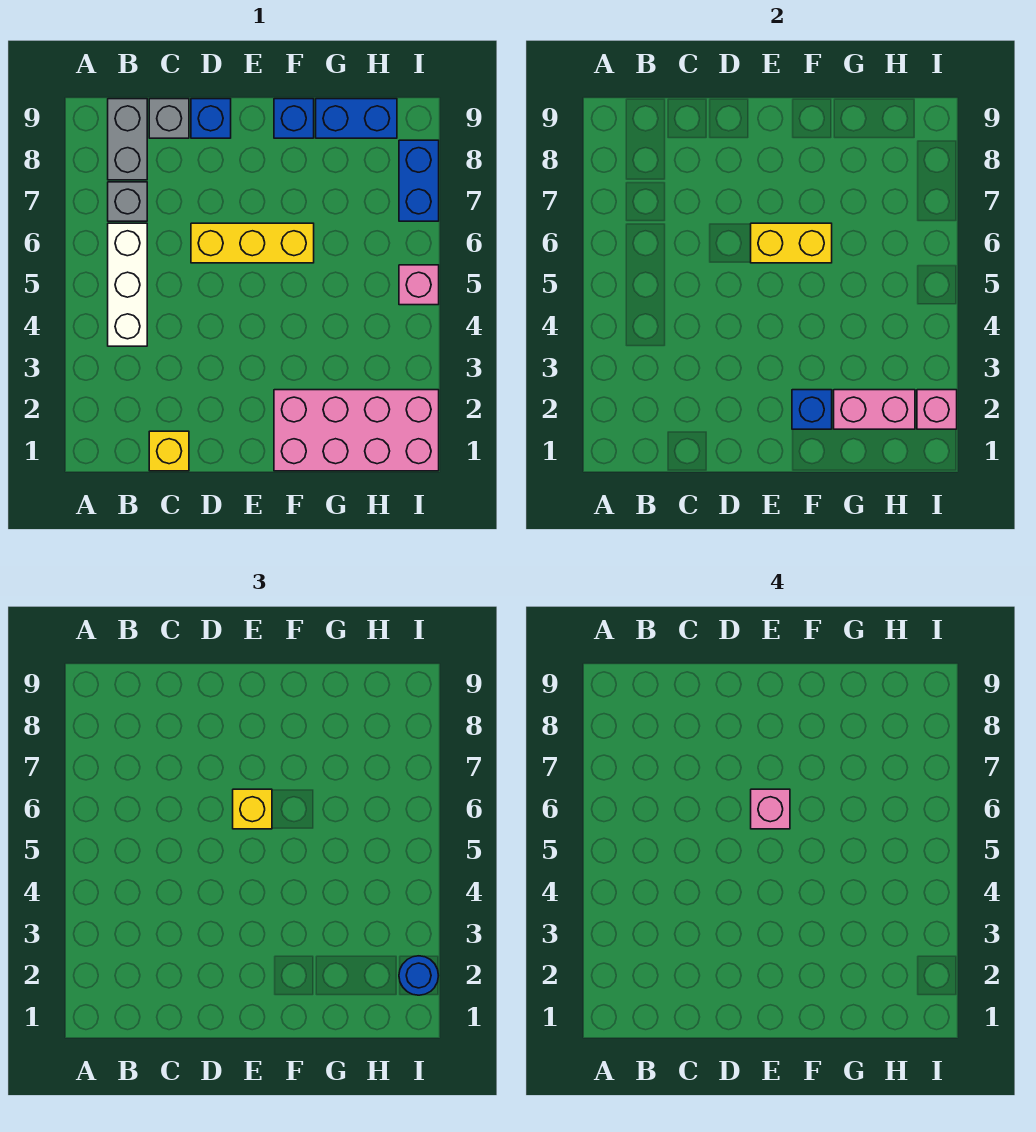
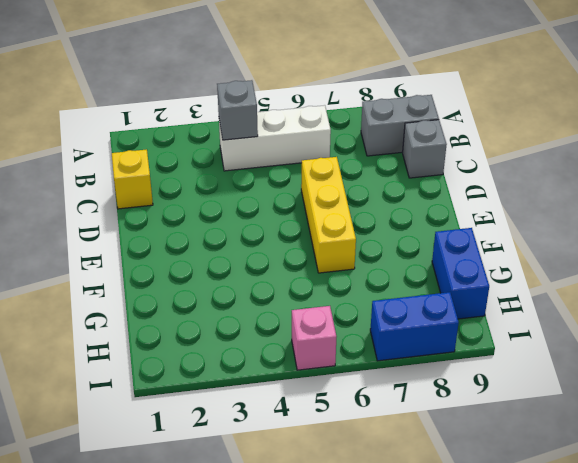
grey brick B4 level 2 -> grey brick B7 level 1
none -> blue brick D9 level 1
none -> pink brick F1:I2 level 1
none -> blue brick F9 level 1

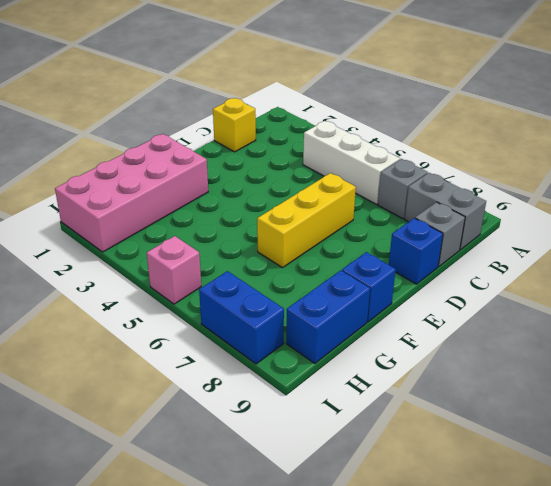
none -> yellow brick E6:F6 level 2
none -> blue brick F2 level 2
none -> pink brick G2:H2 level 2

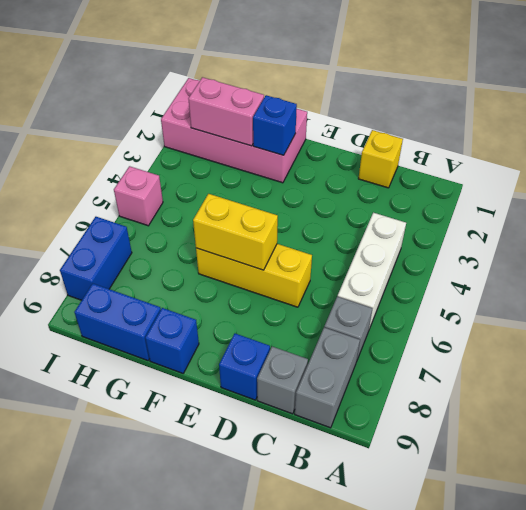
none -> pink brick I2 level 2
none -> yellow brick E6 level 3
none -> blue round brick I2 level 3

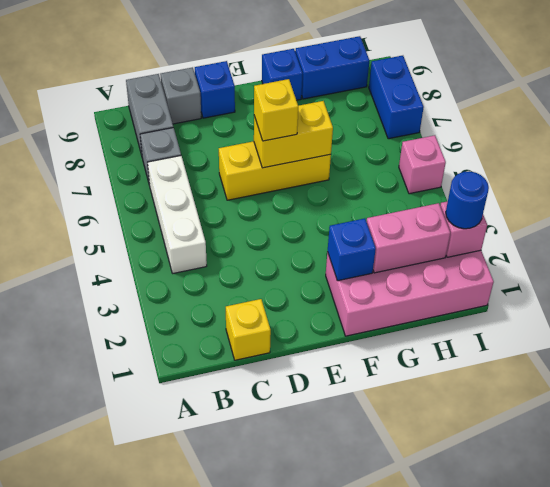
none -> pink brick E6 level 4

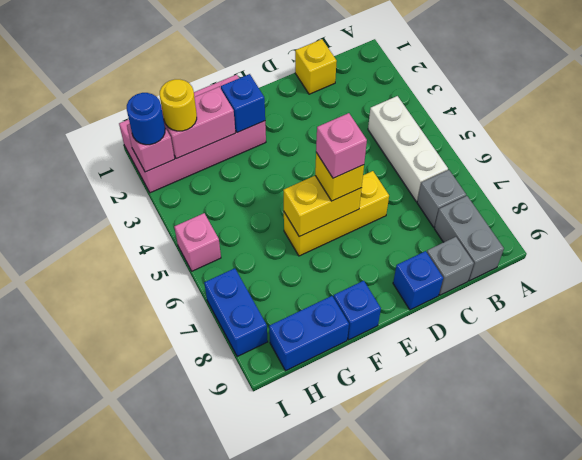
yellow round brick H2 level 3 -> none

